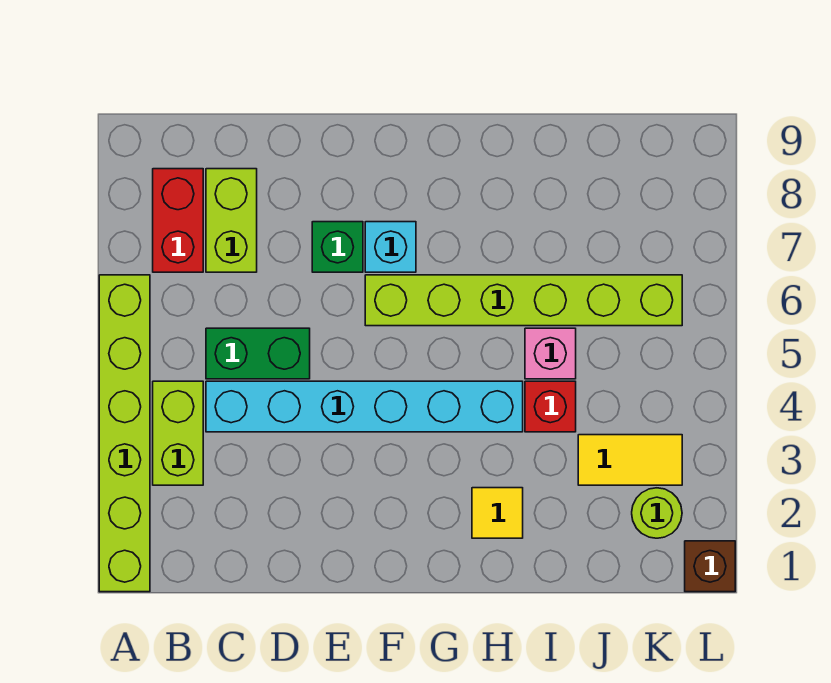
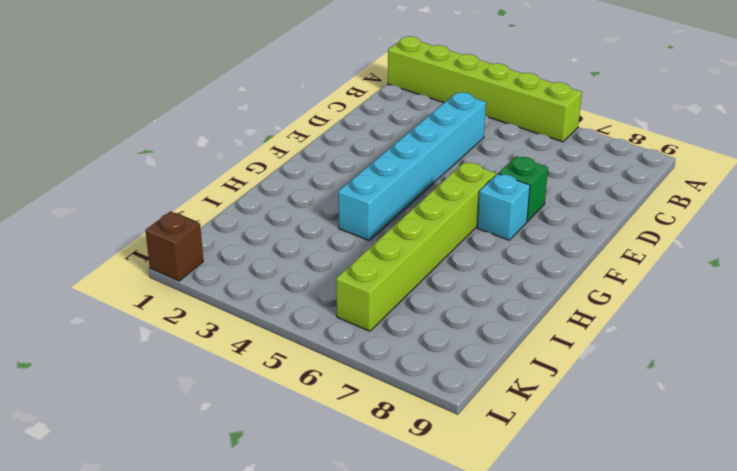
none -> lime brick B3:B4 level 1
none -> red brick B7:B8 level 1
none -> green brick C5:D5 level 1

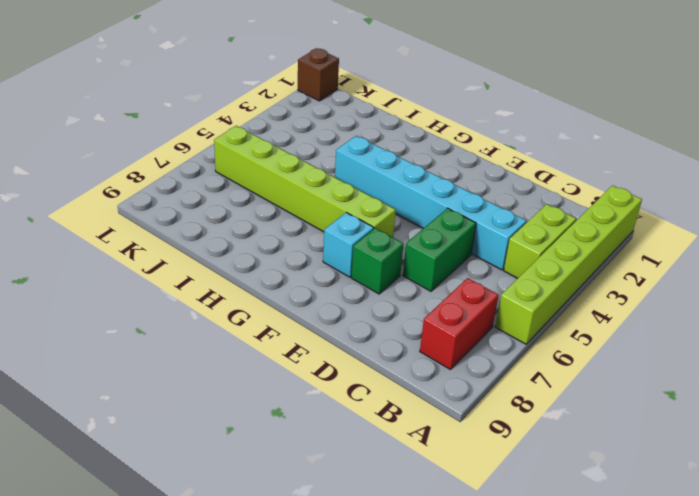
green brick D5:D6 level 1 -> green brick C5:D5 level 1
none -> lime brick C7:C8 level 1
none -> yellow tile H2 level 1
none -> red brick I4 level 1

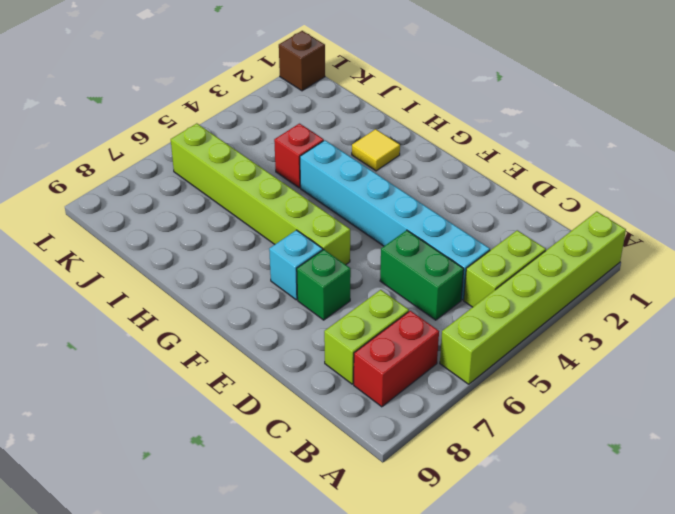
none -> pink brick I5 level 1
none -> yellow tile J3:K3 level 1
none -> lime round brick K2 level 1

